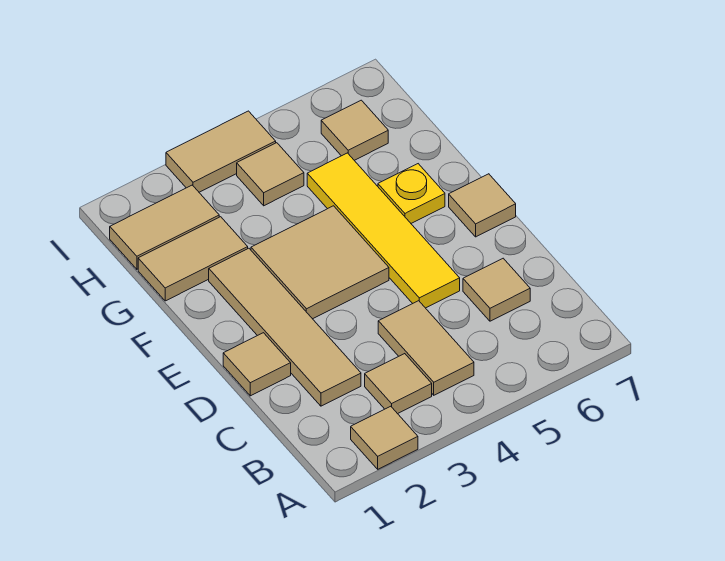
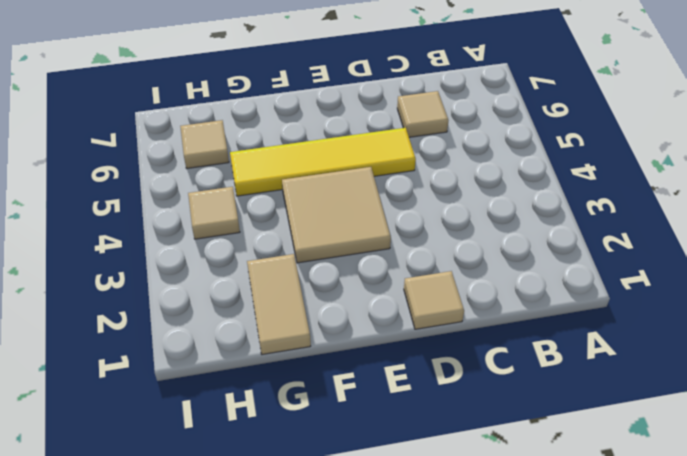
none -> tan tile A2 level 1
none -> tan tile B3 level 1
none -> tan tile B4:C4 level 1

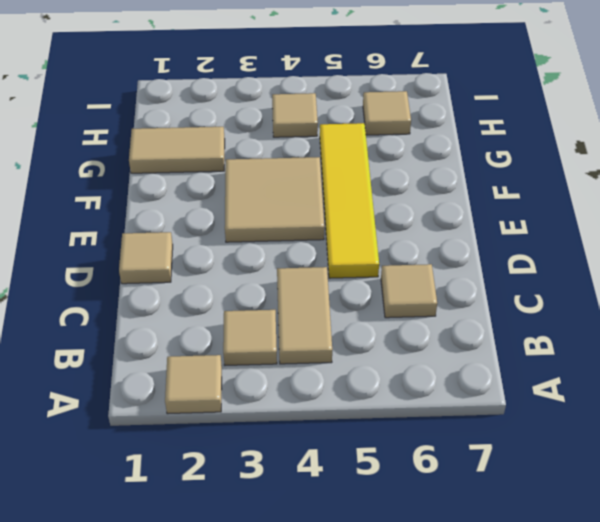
none -> tan tile C2:F2 level 1
none -> tan tile E7 level 1
none -> yellow plate F6 level 1

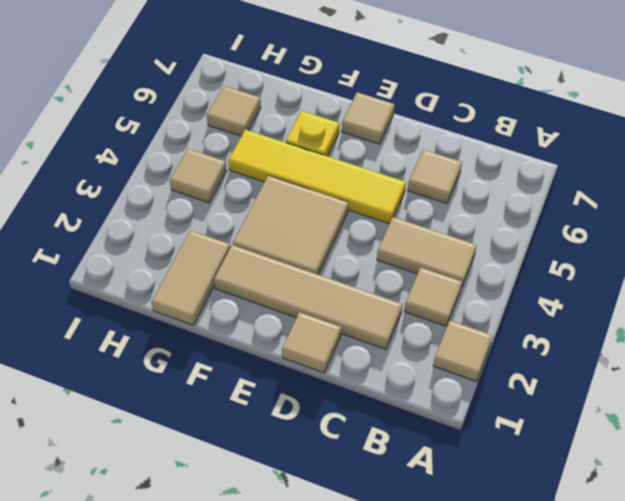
none -> tan tile H1:H2 level 1
none -> tan tile I3:I4 level 1

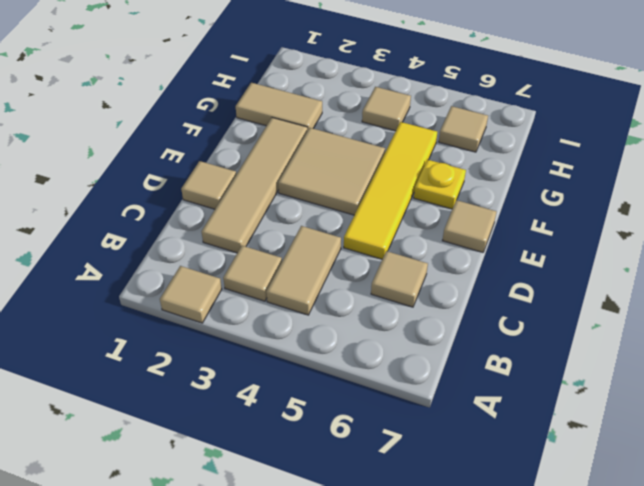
none -> tan tile H1:H2 level 1
none -> tan tile I3:I4 level 1

